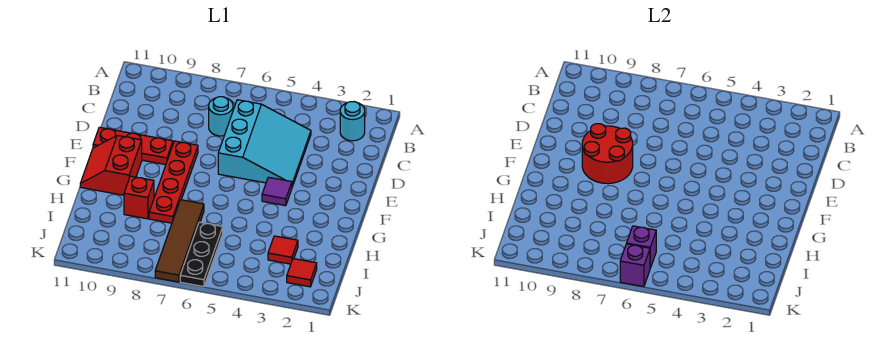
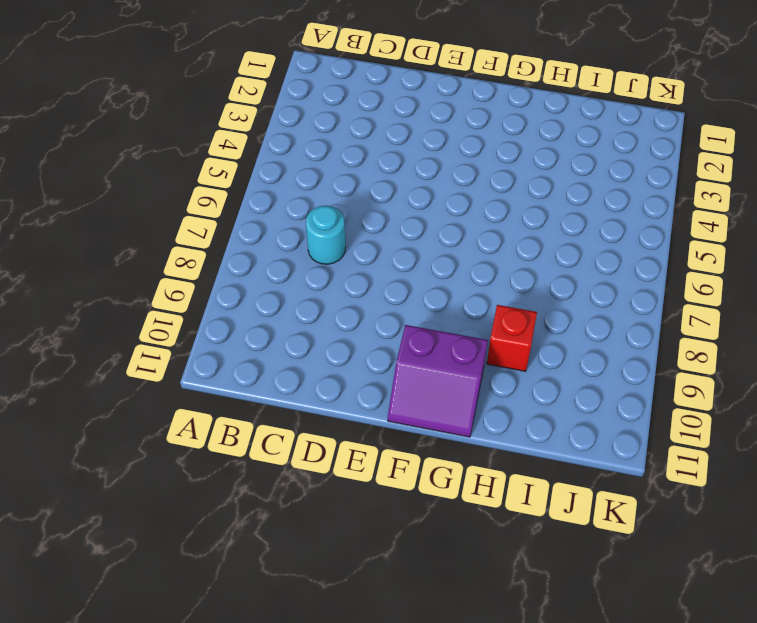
purple slope F10:G11 level 1 top 10 -> red slope F10:G11 level 1 top 10
none -> cyan round brick B2 level 1
none -> cyan slope C4:E6 level 1 top 6
none -> red plate E8:H8 level 1

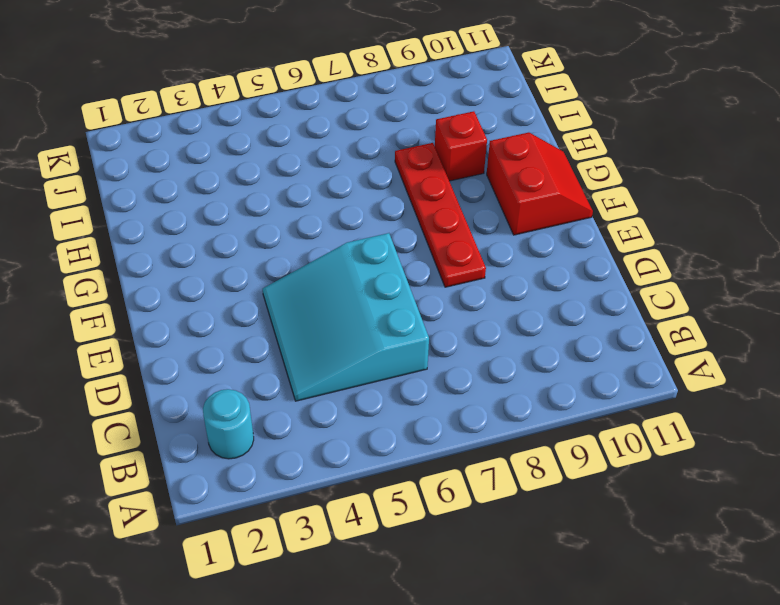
none -> cyan round brick C7 level 1
none -> red plate E9:E11 level 1
none -> purple tile F4 level 1

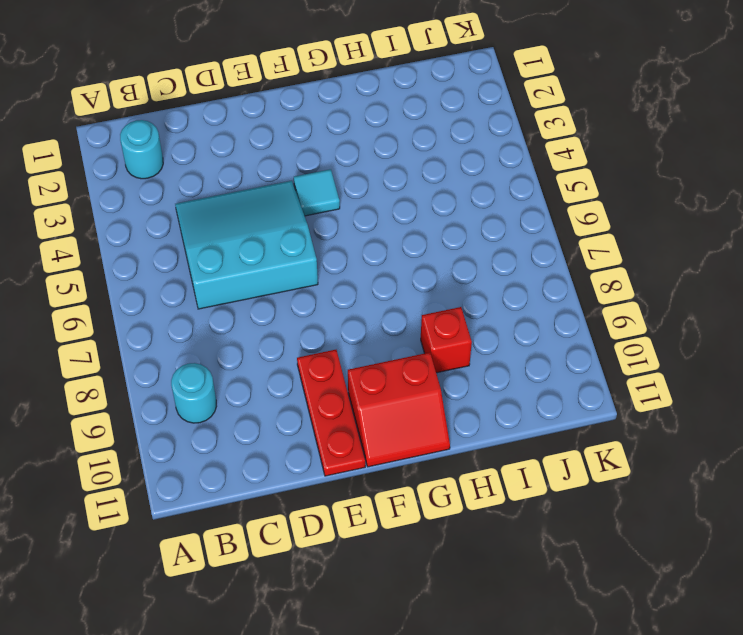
cyan round brick B9 level 1 -> cyan round brick C7 level 1
cyan tile F4 level 1 -> purple tile F4 level 1
none -> red plate E8:H8 level 1
none -> brown tile H7:K7 level 1
none -> red tile I3 level 1

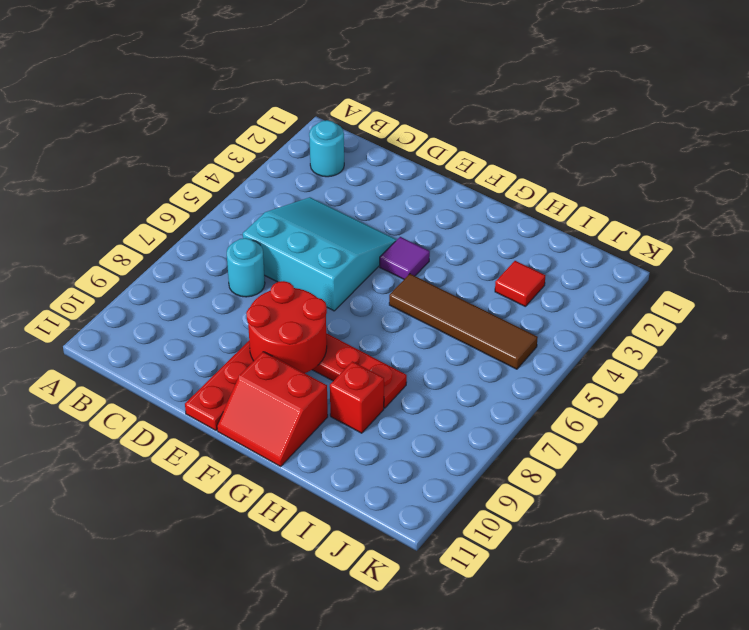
brown tile G5:J5 level 1 -> brown tile H7:K7 level 1
none -> black plate I6:K6 level 1
none -> red tile J2 level 1
none -> purple brick J6 level 2

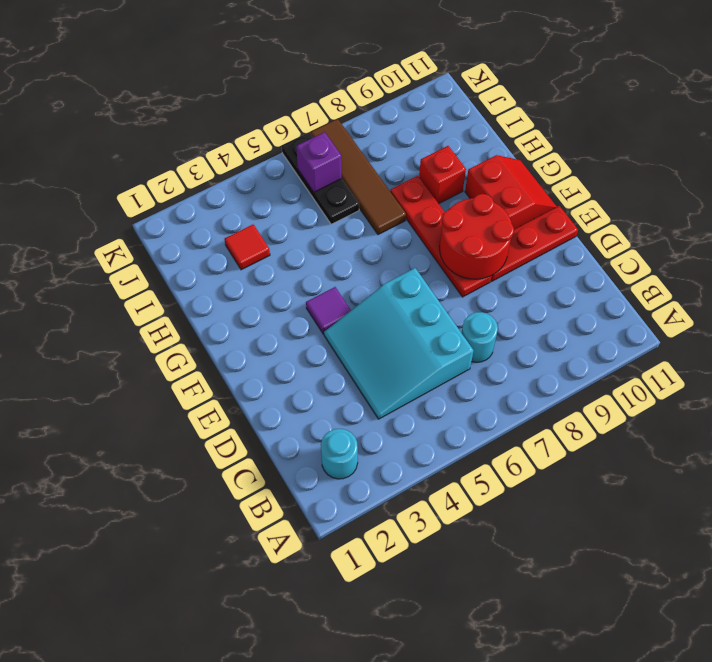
none -> red tile J2 level 1
none -> purple brick K6 level 2

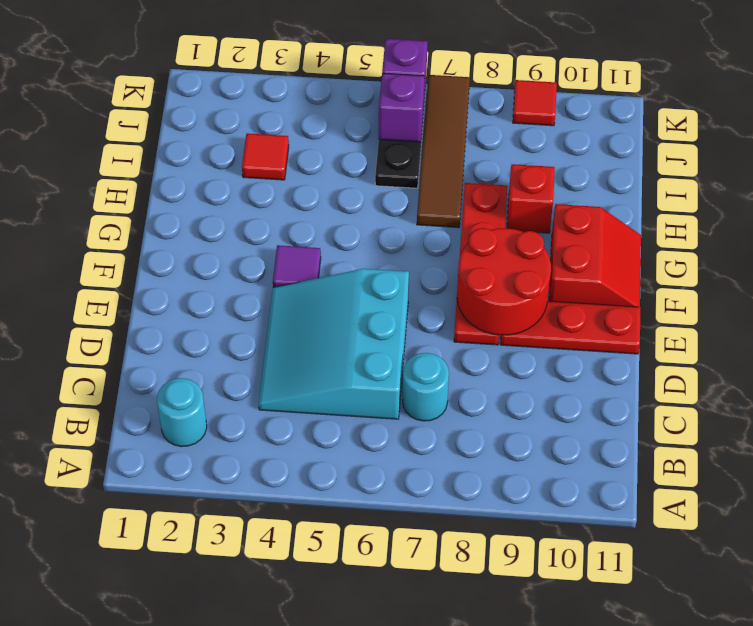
red tile K9 level 1 -> red tile J2 level 1

